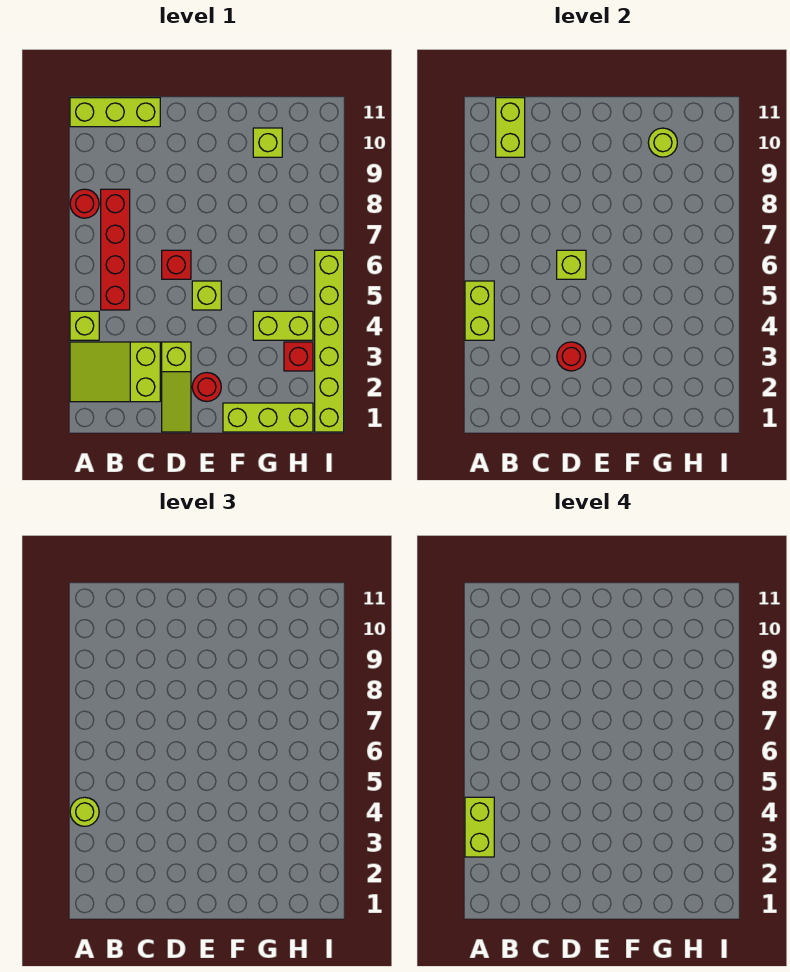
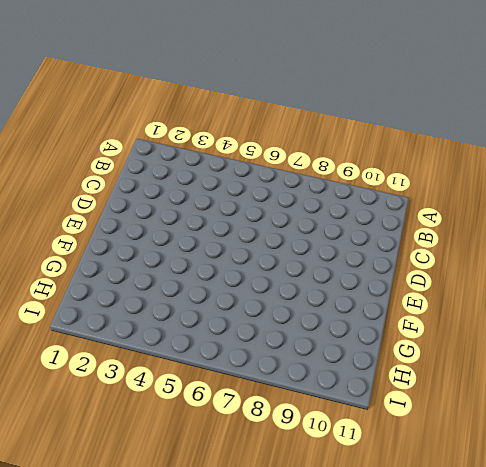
none -> lime slope A2:C3 level 1 top C
none -> lime brick A4 level 1
none -> red round brick A8 level 1

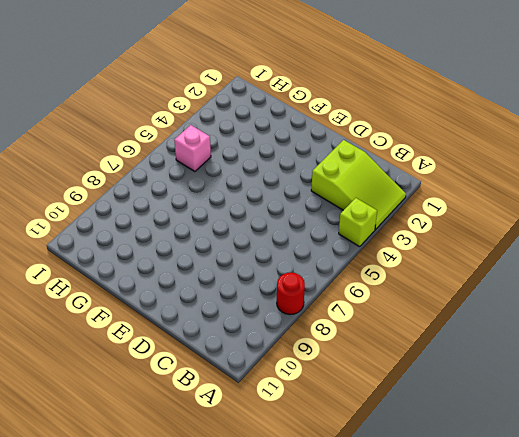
pink brick H5 level 1 -> none
none -> lime brick A11:C11 level 1
none -> red brick B5:B8 level 1
none -> lime slope D1:D3 level 1 top 3

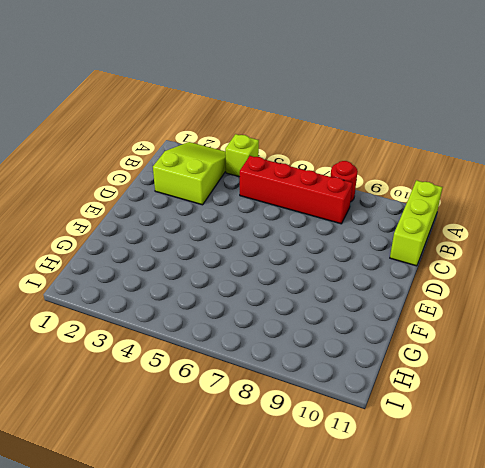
none -> lime slope D1:D3 level 1 top 3
none -> red brick D6 level 1
none -> red round brick E2 level 1

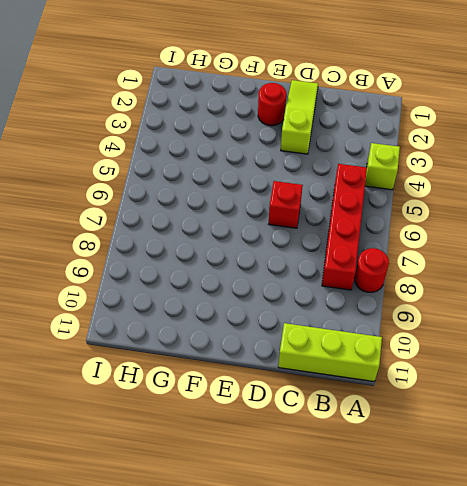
none -> lime slope A2:C3 level 1 top C
none -> lime brick E5 level 1
none -> lime brick F1:H1 level 1

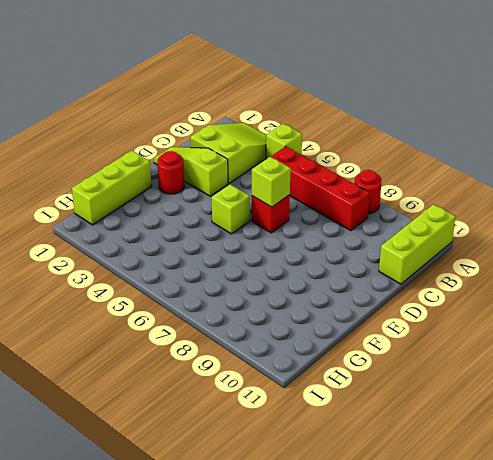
none -> lime brick G4:H4 level 1
none -> lime brick G10 level 1
none -> red brick H3 level 1

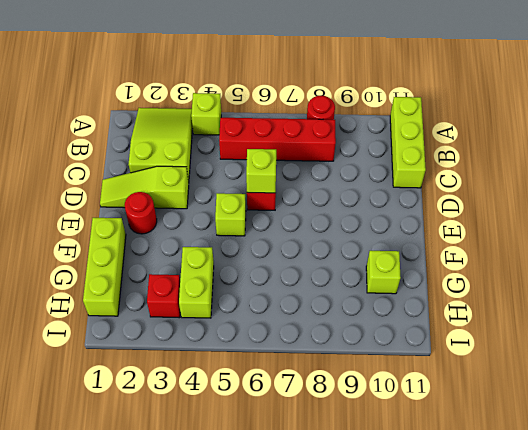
none -> lime brick I1:I6 level 1
none -> lime brick A4:A5 level 2
none -> lime brick B10:B11 level 2

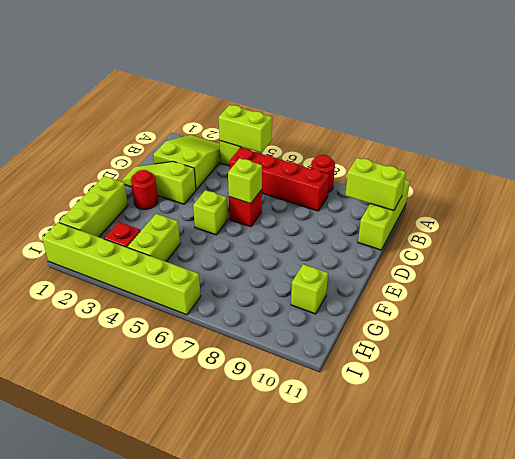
none -> red round brick D3 level 2
none -> lime round brick G10 level 2
none -> lime round brick A4 level 3

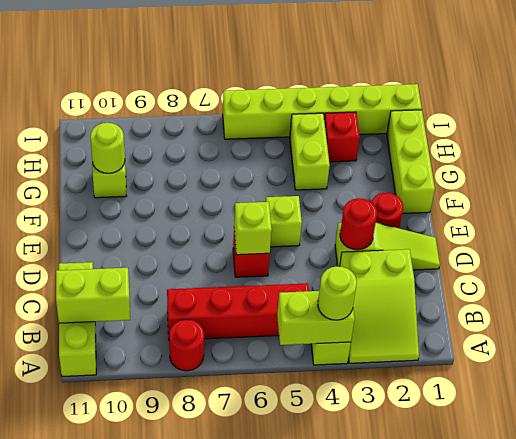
none -> lime brick A3:A4 level 4

